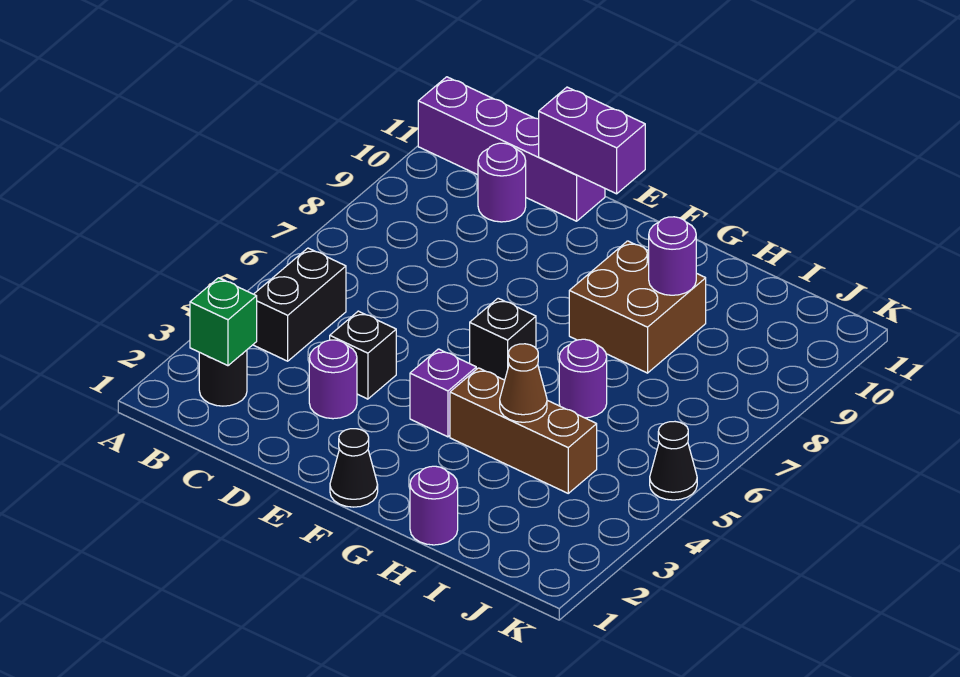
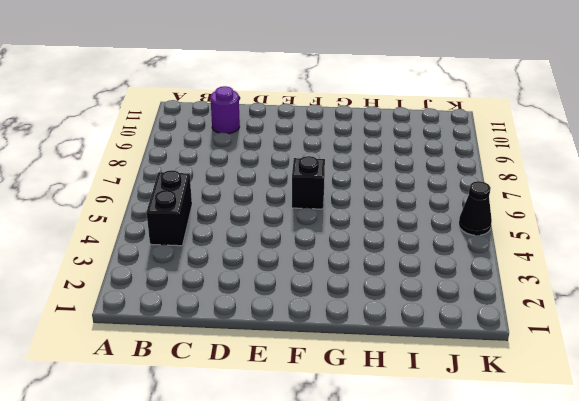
none -> purple brick A11:D11 level 1
none -> black round brick B2 level 1
none -> purple round brick D3 level 1

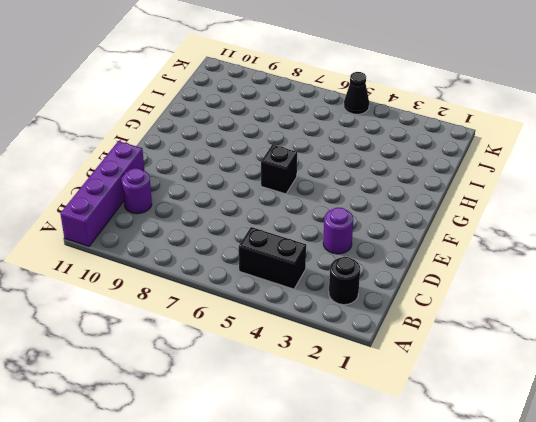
none -> black brick D4 level 1
none -> black cone F1 level 1
none -> purple brick F4 level 1

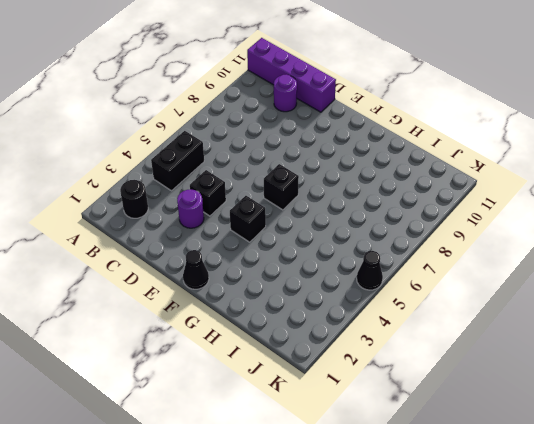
black brick F4 level 1 -> purple brick F4 level 1
none -> brown brick G4:I4 level 1
none -> brown brick G8:H9 level 1
none -> purple round brick H1 level 1

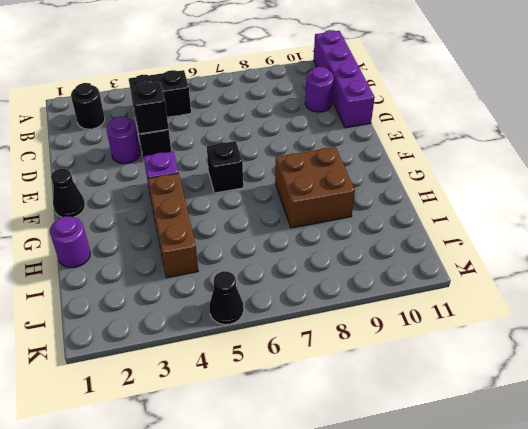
black brick D4 level 2 -> none
none -> purple round brick H6 level 1
none -> green brick B2 level 2
none -> purple brick D11:E11 level 2

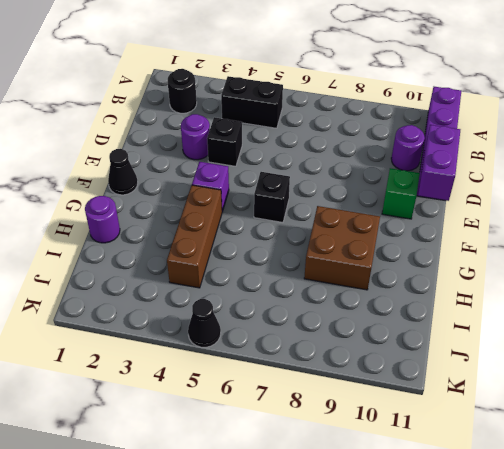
green brick E10 level 1 -> green brick B2 level 2
none -> purple round brick H6 level 1
none -> brown cone H4 level 2
none -> purple round brick H9 level 2

